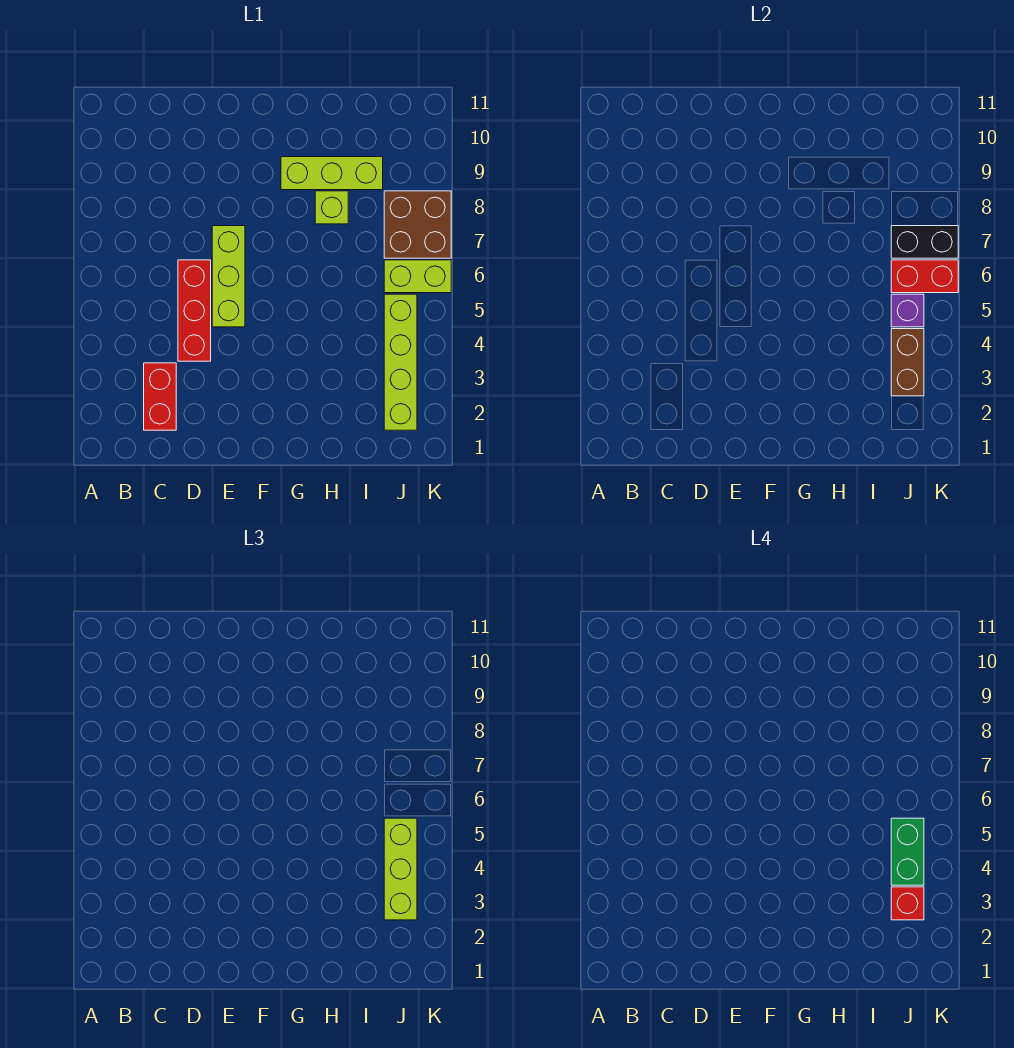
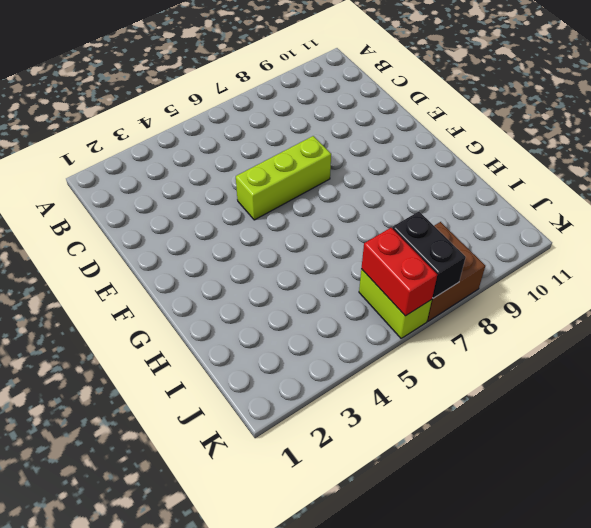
none -> red brick C2:C3 level 1
none -> red brick D4:D6 level 1
none -> lime brick G9:I9 level 1

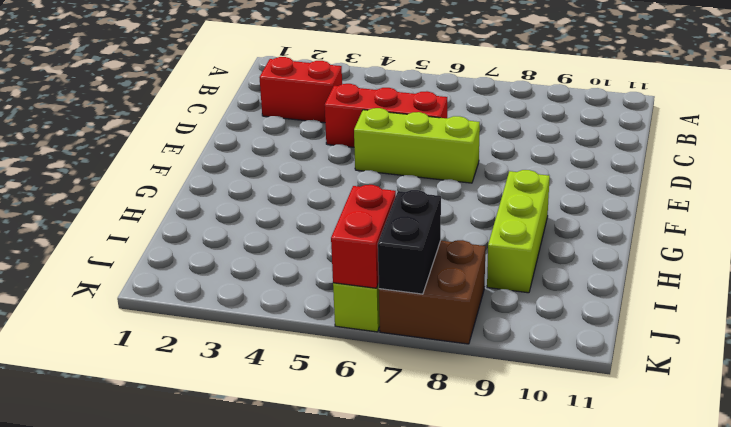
none -> lime brick H8 level 1
none -> lime brick J2:J5 level 1
none -> brown brick J3:J4 level 2

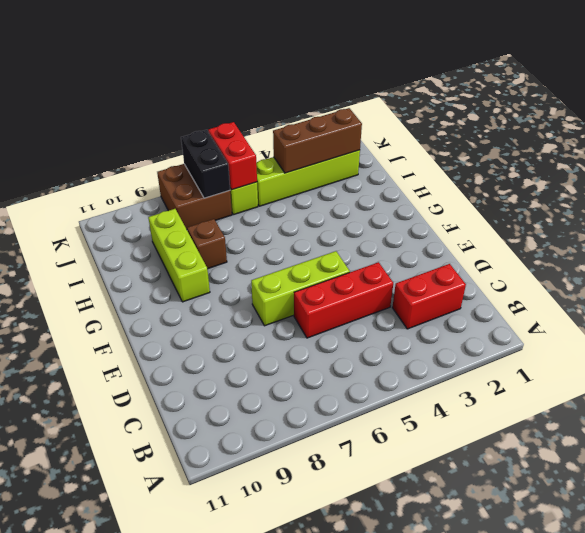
brown brick H8 level 1 -> lime brick H8 level 1
brown brick J2:J4 level 2 -> brown brick J3:J4 level 2
none -> purple brick J5 level 2
none -> lime brick J3:J5 level 3
none -> red brick J3 level 4

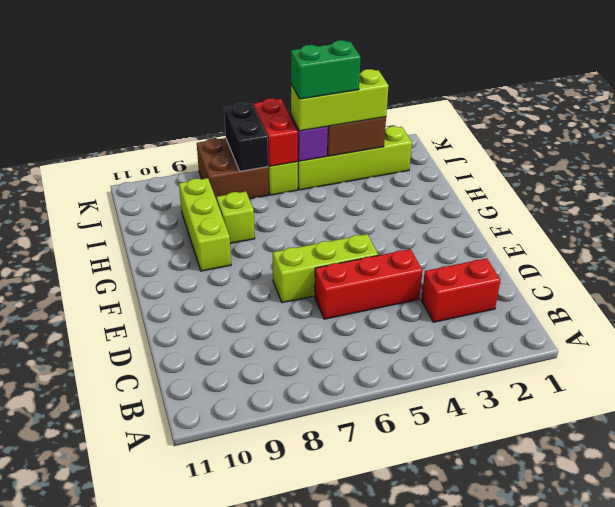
none -> red brick J3 level 4

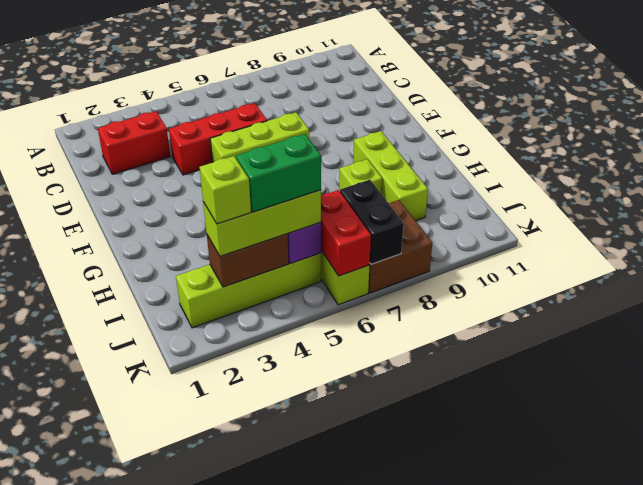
lime brick J3 level 4 -> red brick J3 level 4

